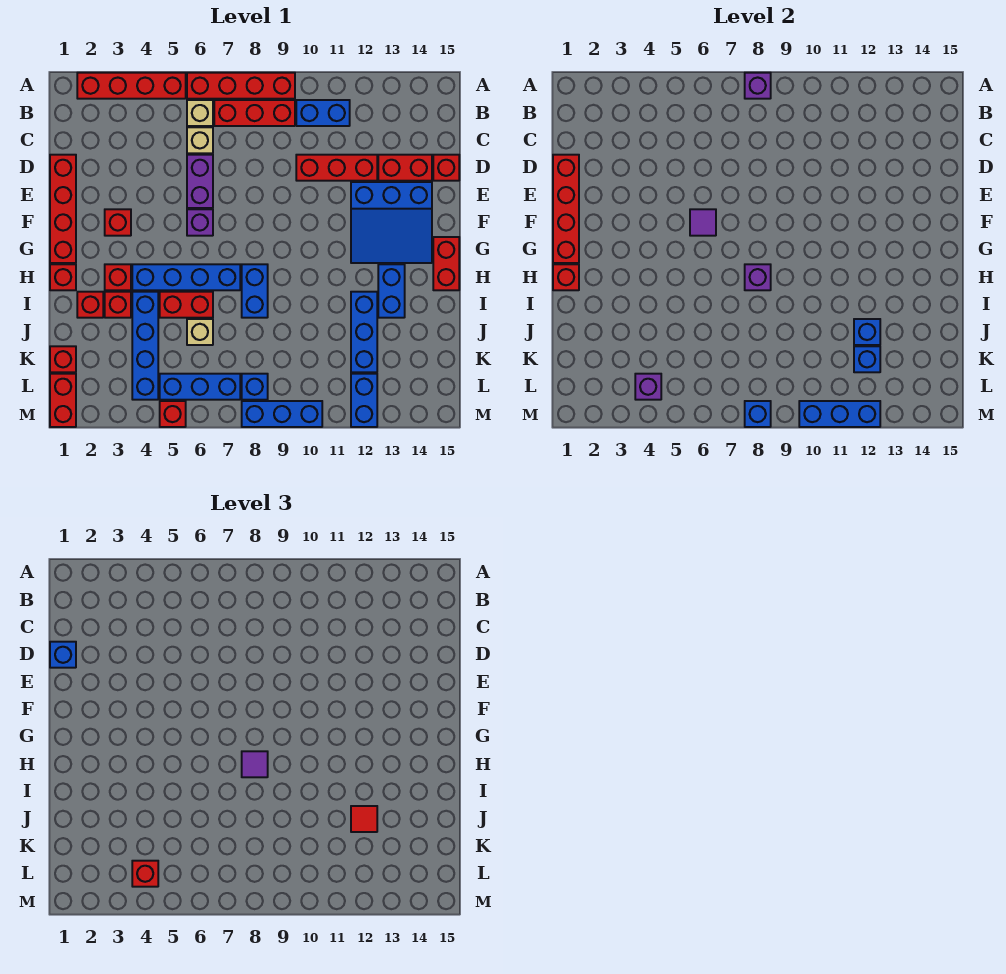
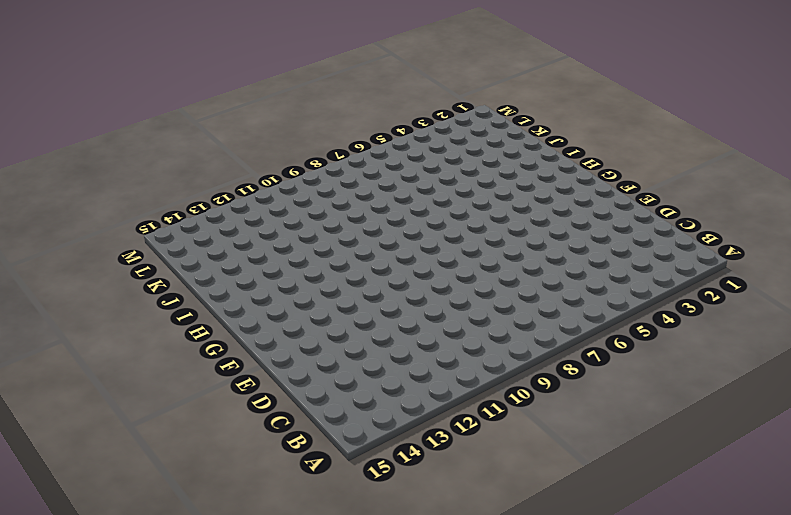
none -> red brick A2:A5 level 1
none -> red brick A6:A9 level 1
none -> tan brick B6 level 1
none -> red brick B7:B9 level 1

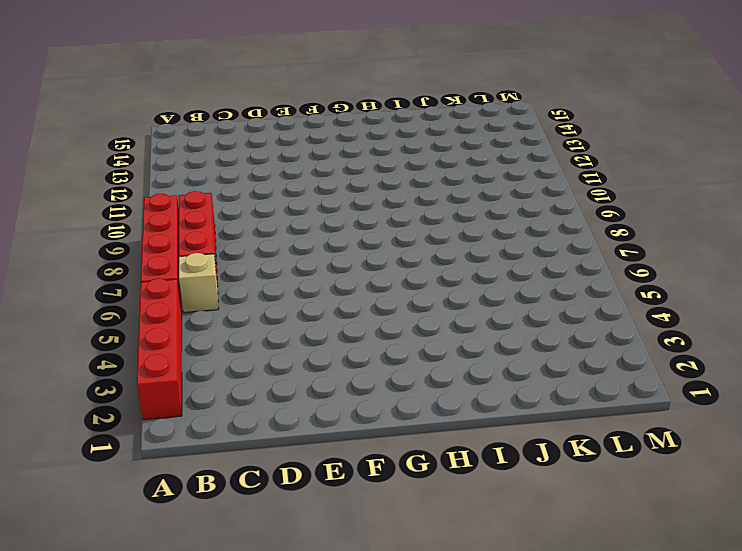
none -> blue brick B10:B11 level 1
none -> tan brick C6 level 1
none -> red brick D1:G1 level 1
none -> purple brick D6:E6 level 1

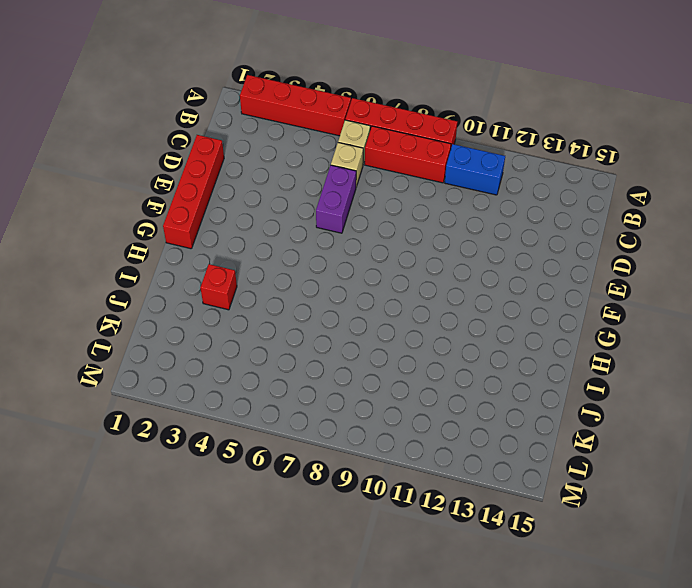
none -> red brick D10:D12 level 1
none -> red brick D13:D14 level 1
none -> red brick D15 level 1
none -> blue slope E12:G14 level 1 top E

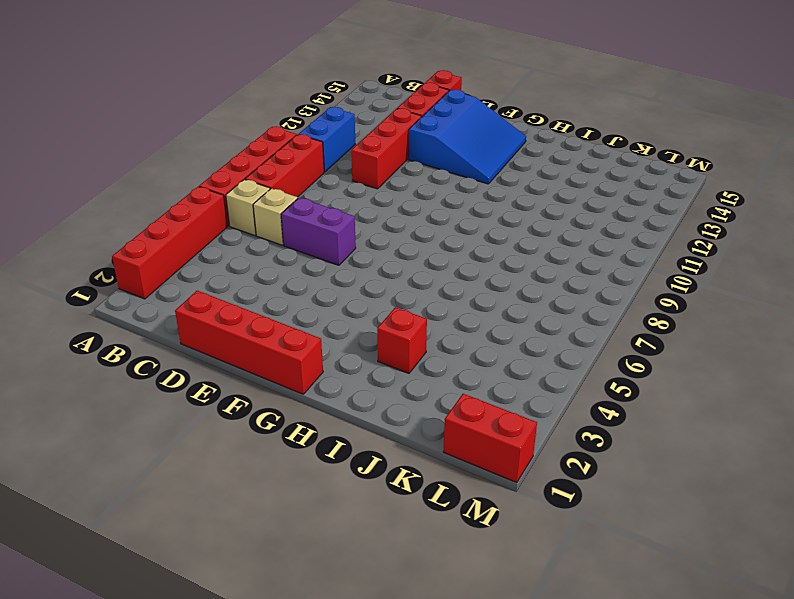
none -> red brick F3 level 1
none -> purple brick F6 level 1
none -> red brick G15:H15 level 1
none -> red brick H1 level 1

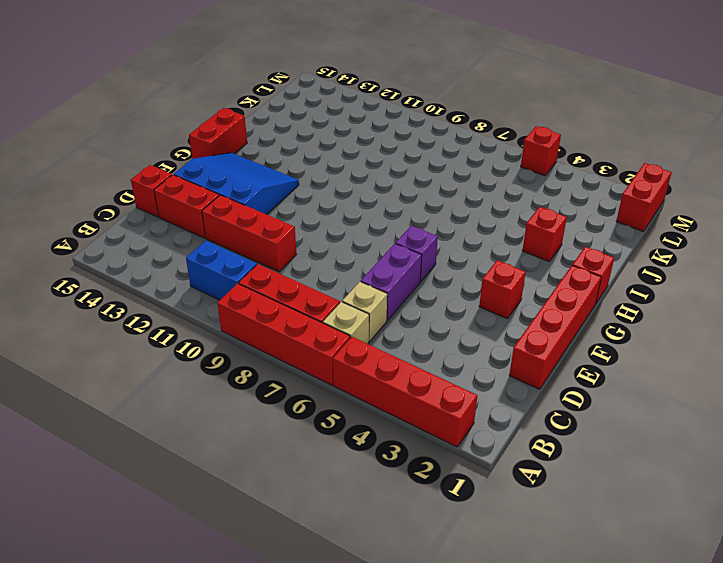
none -> red brick H3 level 1
none -> blue brick H4:H7 level 1
none -> blue brick H8:I8 level 1
none -> blue brick H13:I13 level 1

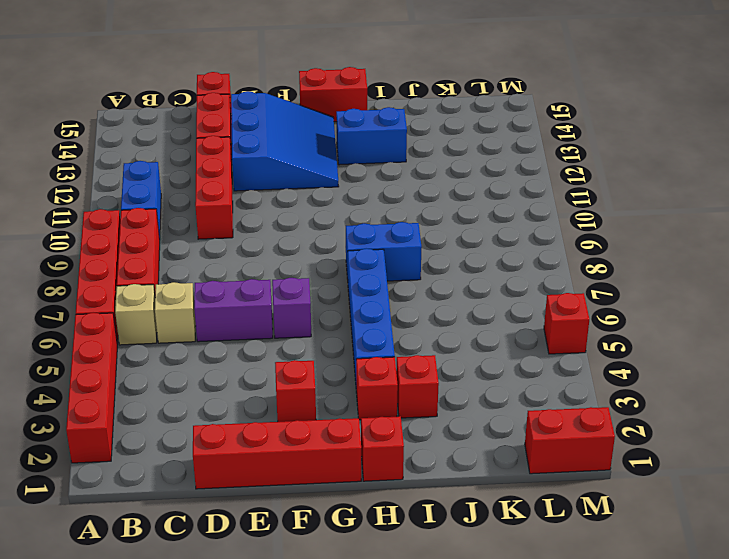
none -> red brick I2 level 1
none -> blue brick I4:L4 level 1
none -> red brick I5:I6 level 1
none -> blue brick I12:K12 level 1

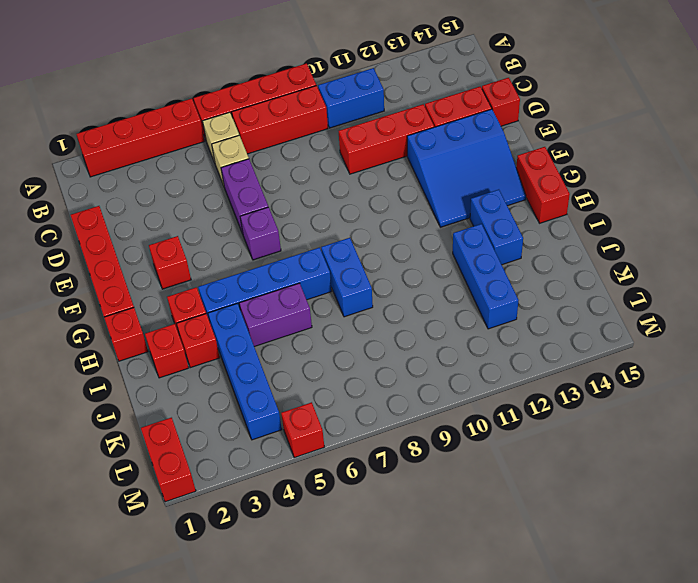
purple brick I5:I6 level 1 -> red brick I5:I6 level 1
none -> tan brick J6 level 1
none -> red brick K1 level 1
none -> blue brick L5:L7 level 1
none -> blue brick L8 level 1

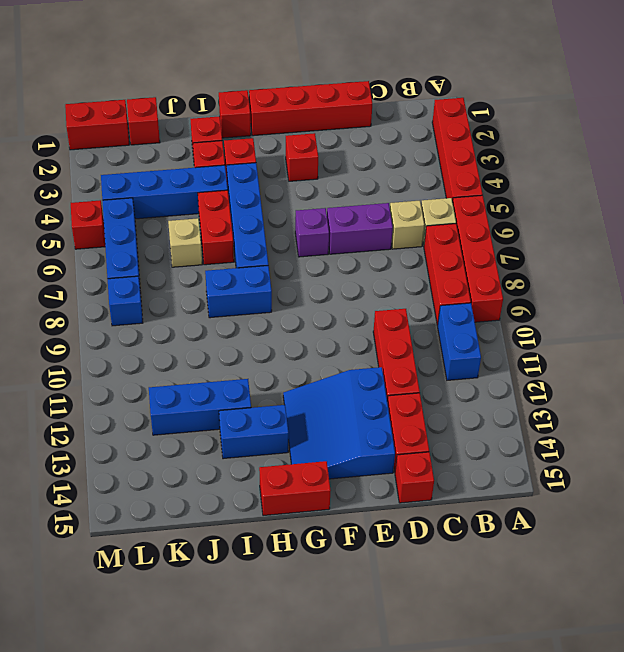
none -> blue brick L12:M12 level 1
none -> blue brick M8:M10 level 1
none -> purple brick A8 level 2
none -> red brick D1:G1 level 2

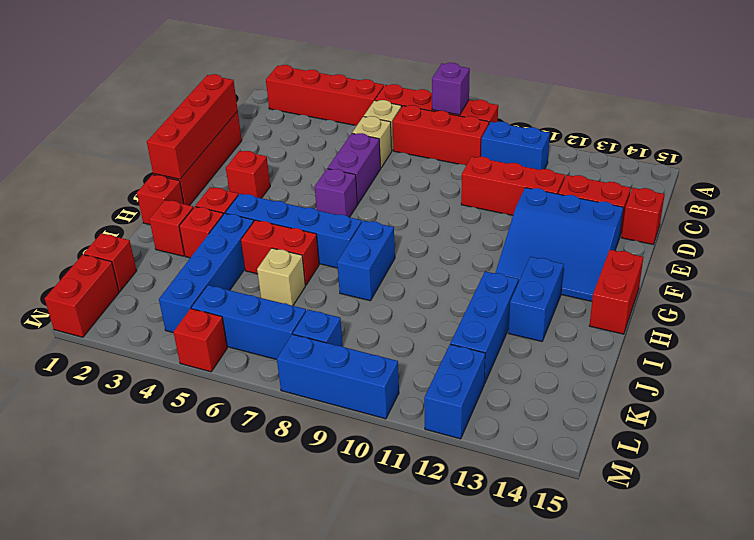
none -> purple tile F6 level 2
none -> red brick H1 level 2
none -> purple brick H8 level 2
none -> blue brick J12 level 2

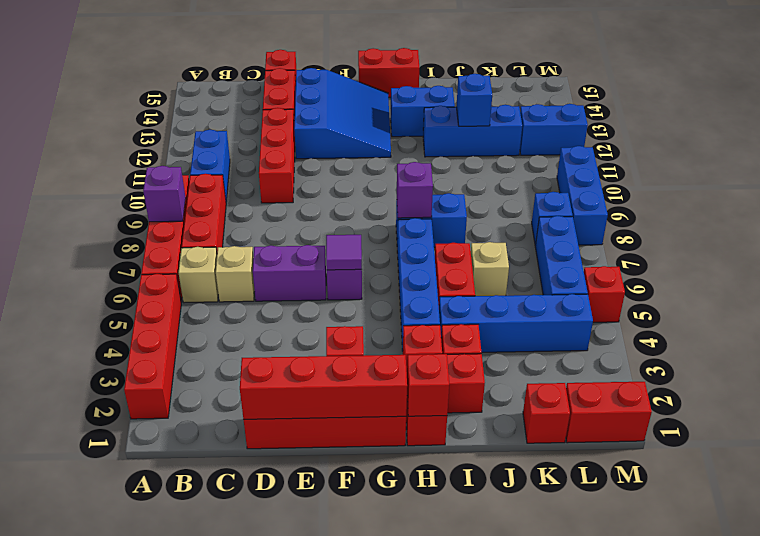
none -> blue brick K12 level 2
none -> purple brick L4 level 2
none -> blue brick M8 level 2
none -> blue brick M10:M12 level 2

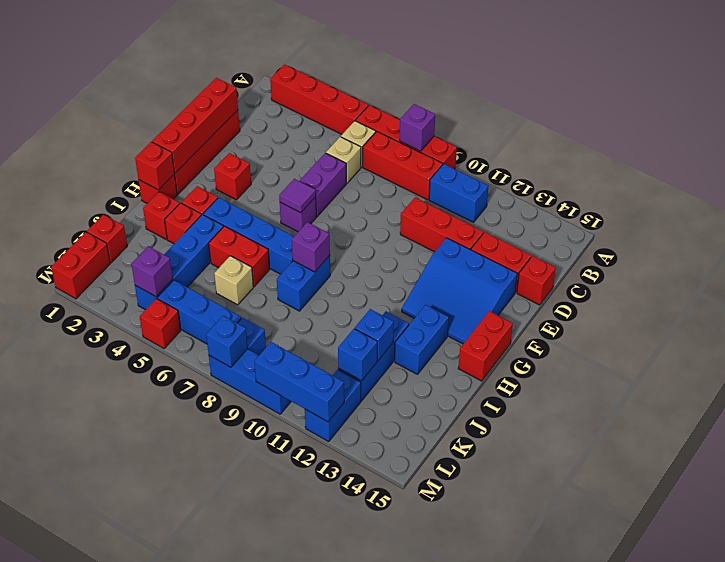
none -> blue brick D1 level 3
none -> purple tile H8 level 3
none -> red tile J12 level 3
none -> red brick L4 level 3

